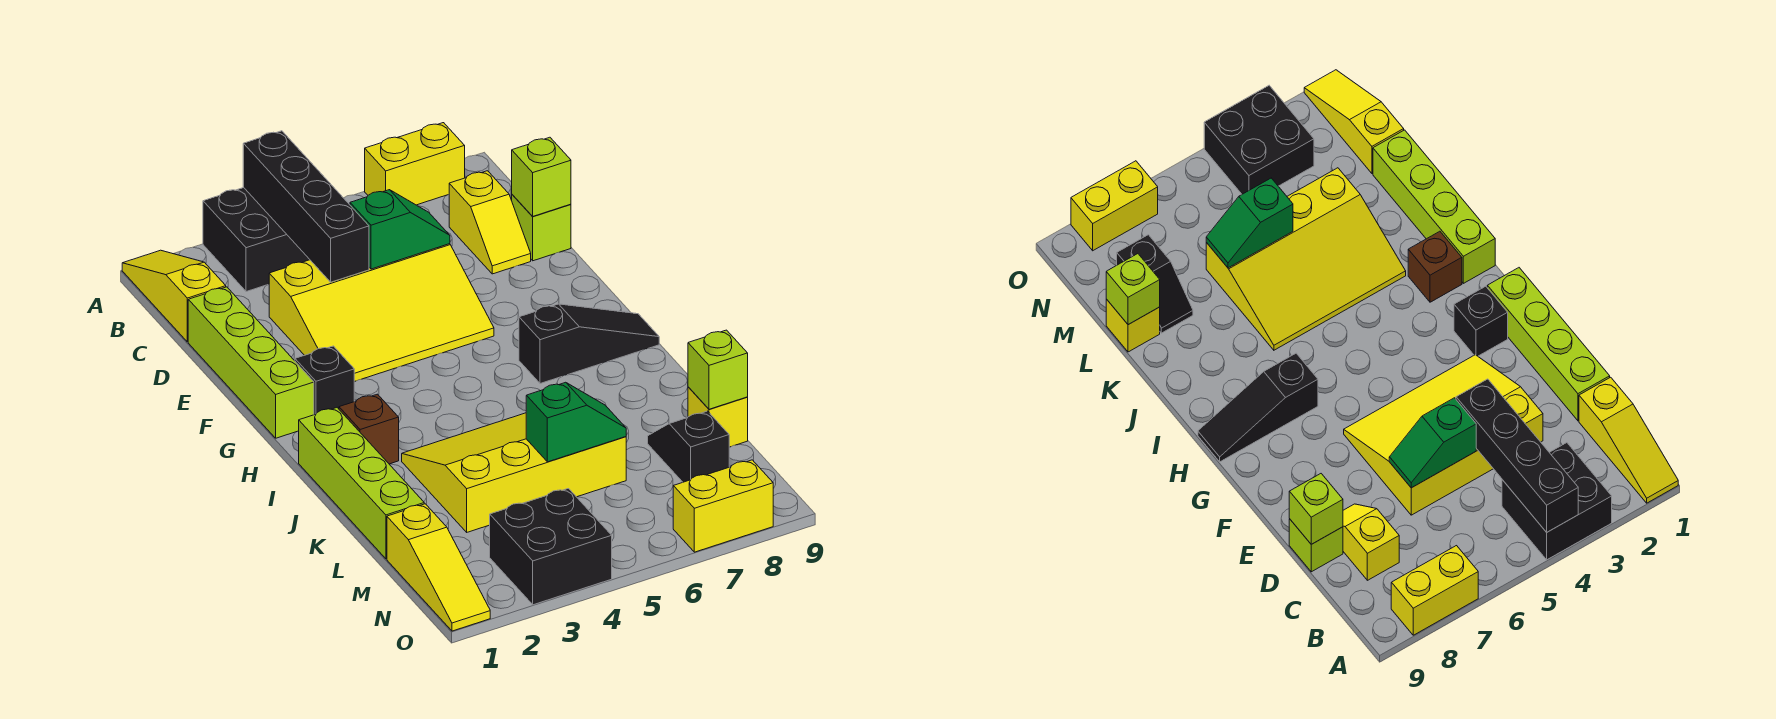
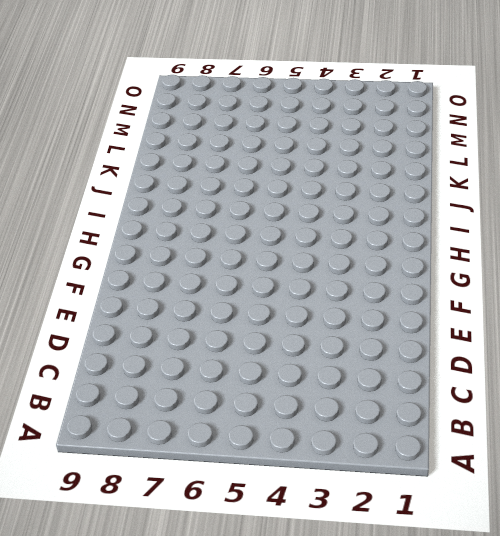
none -> yellow slope A1:C1 level 1 top C
none -> black brick A3:B4 level 1
none -> yellow brick A7:A8 level 1

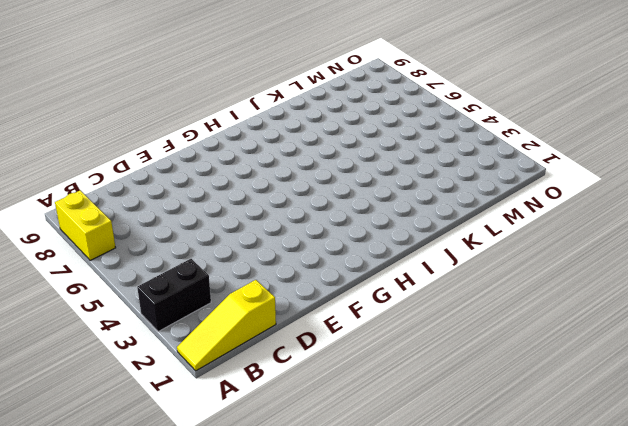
black brick A3:B3 level 1 -> black brick A3:B4 level 1
none -> yellow slope C8:D8 level 1 top C
none -> lime brick D1:G1 level 1
none -> yellow slope D3:F6 level 1 top D

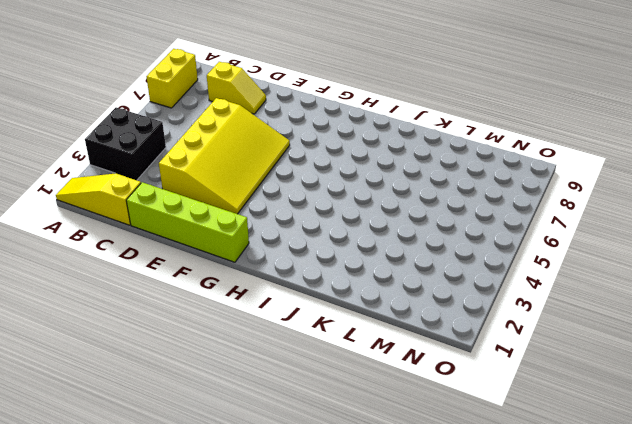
none -> lime brick D9 level 1
none -> black brick G2 level 1
none -> black slope H7:H9 level 1 top 7

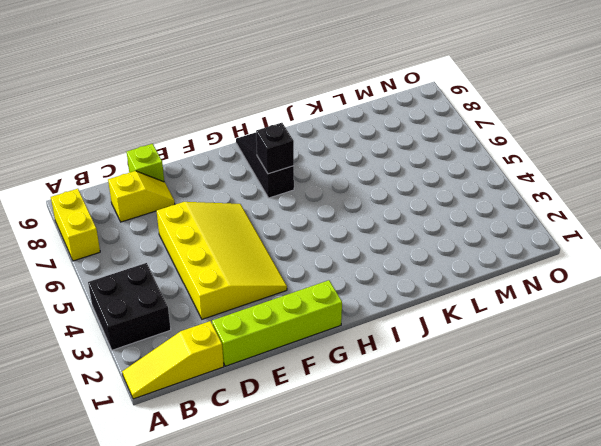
black brick H7 level 2 -> black brick G2 level 1
none -> lime brick I1:L1 level 1
none -> brown brick I2 level 1
none -> yellow slope J3:L6 level 1 top L

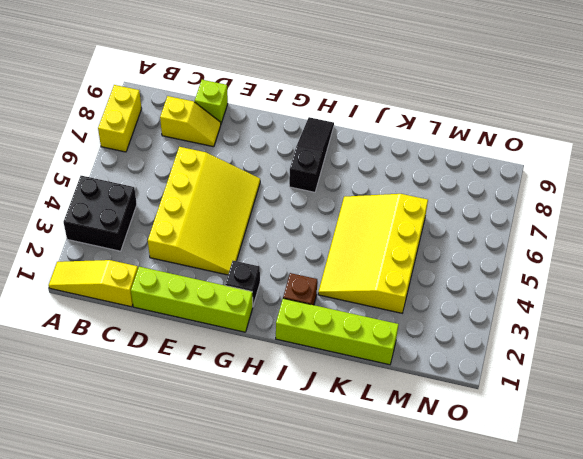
none -> black slope L8:M8 level 1 top M
none -> yellow brick L9 level 1
none -> yellow slope M1:O1 level 1 top M

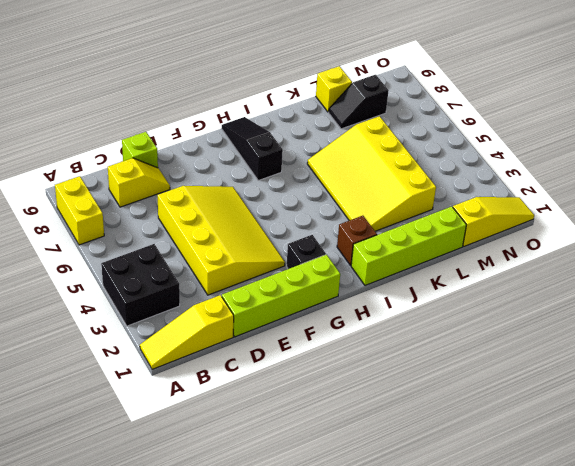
none -> black brick N3:O4 level 1
none -> yellow brick O7:O8 level 1
none -> black brick A4:D4 level 2

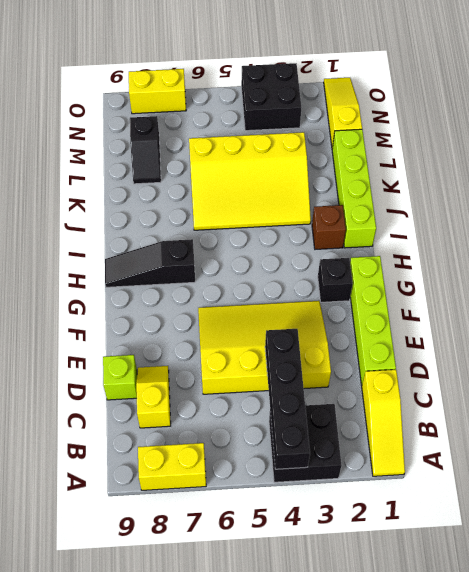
none -> yellow brick L9 level 1
none -> green slope D5:D6 level 2 top 5
none -> lime brick D9 level 2

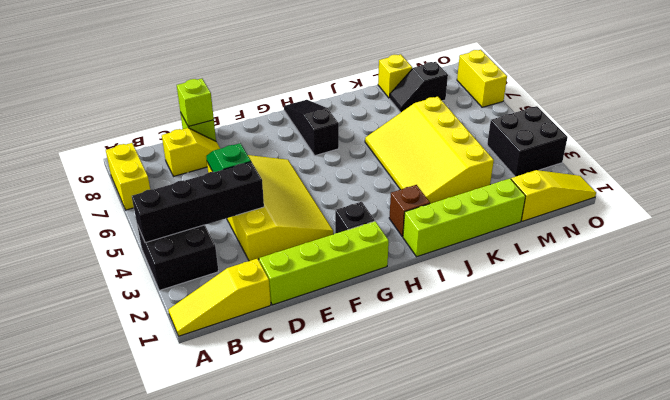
none -> green slope L5:L6 level 2 top 5
none -> lime brick L9 level 2

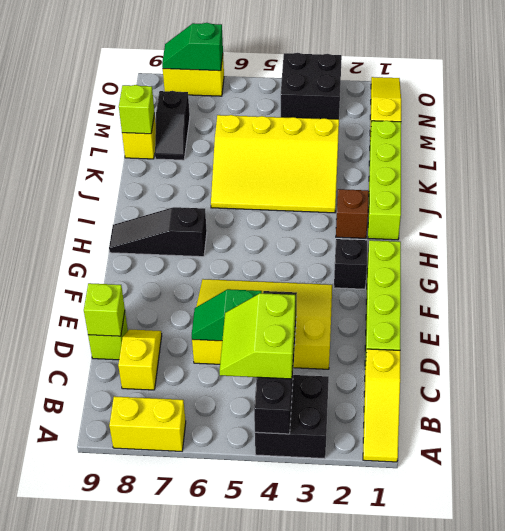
lime slope B4:C5 level 3 top 4 -> none
green slope O7:O8 level 2 top 7 -> green slope L5:L6 level 2 top 5

